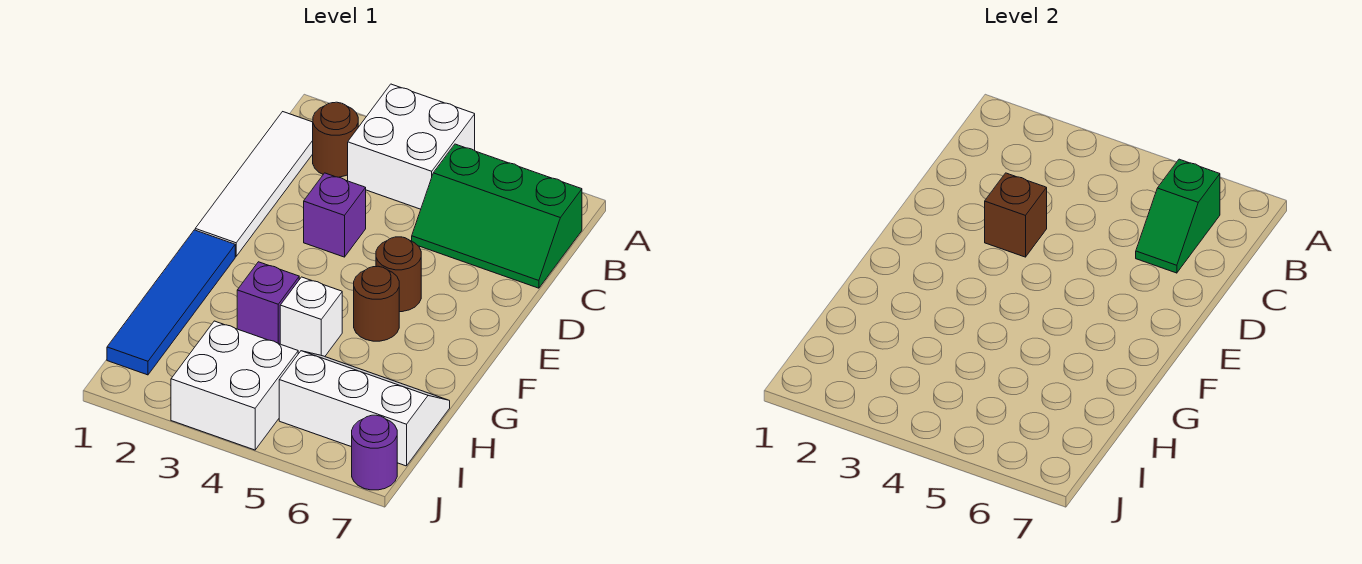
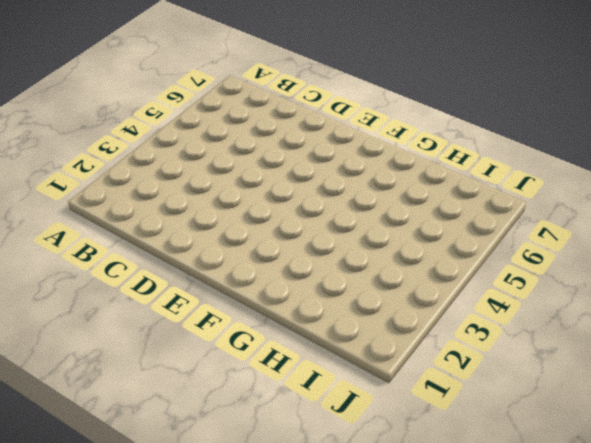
none -> white brick A3:B4 level 1
none -> white tile B1:E1 level 1
none -> brown round brick B2 level 1

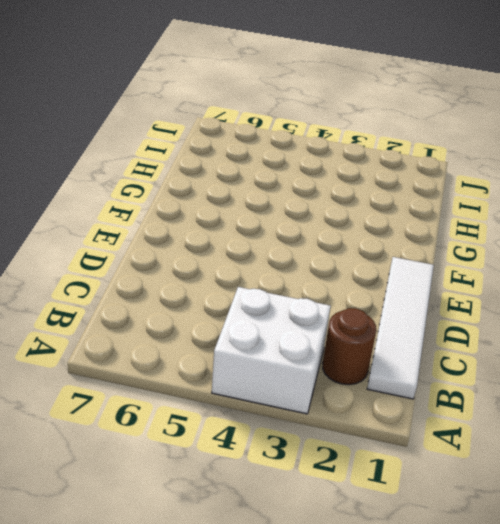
none -> green slope B5:C7 level 1 top B
none -> purple brick D3 level 1
none -> brown round brick E5 level 1

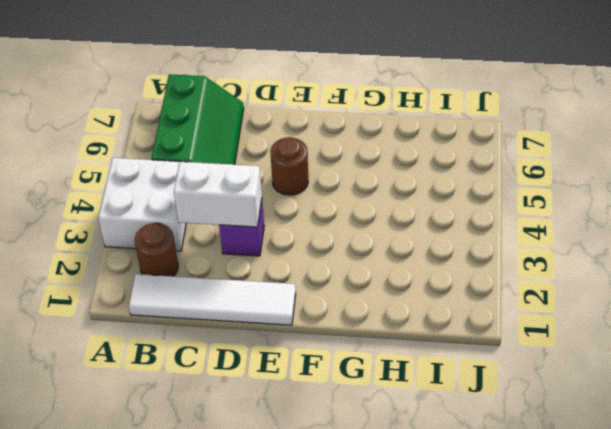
white brick C3:D3 level 2 -> brown brick D3 level 2
none -> blue tile F1:I1 level 1
none -> brown round brick F5 level 1
none -> purple brick G3 level 1

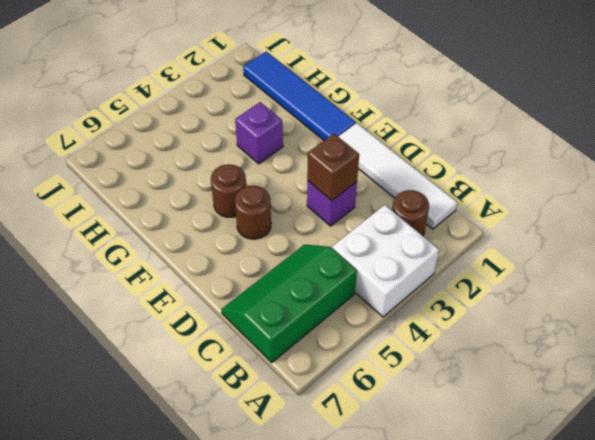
none -> white brick G4 level 1
none -> white slope H5:I7 level 1 top I
none -> white brick I3:J4 level 1

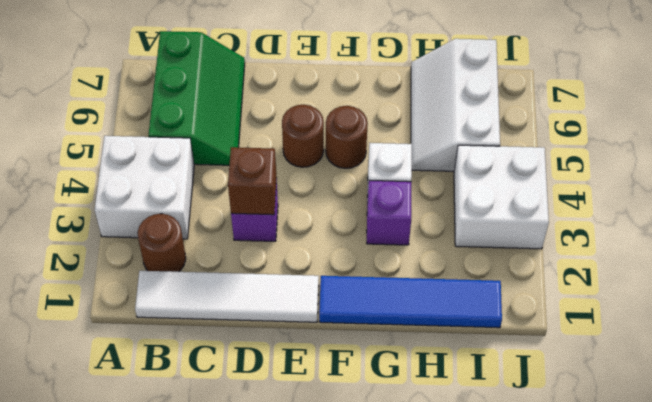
none -> purple round brick J7 level 1
none -> green slope B6:C6 level 2 top B

